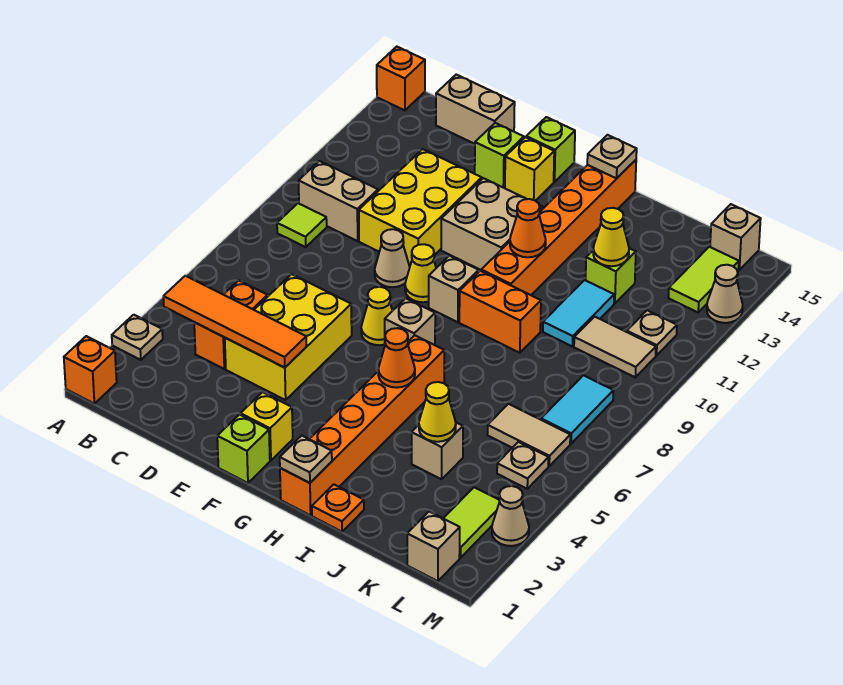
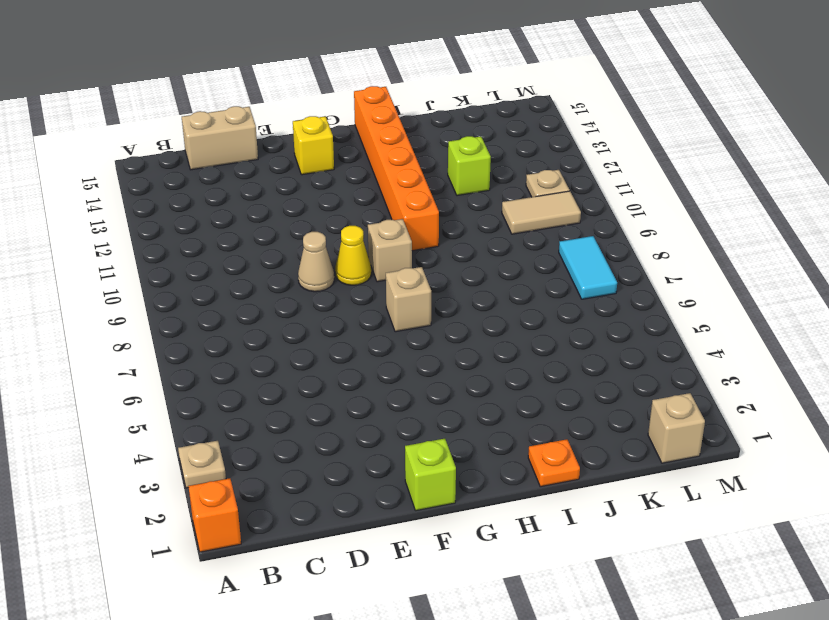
none -> orange brick A15 level 1
none -> lime tile B9 level 1
none -> tan brick B10:C10 level 1
none -> orange brick C4:C5 level 1

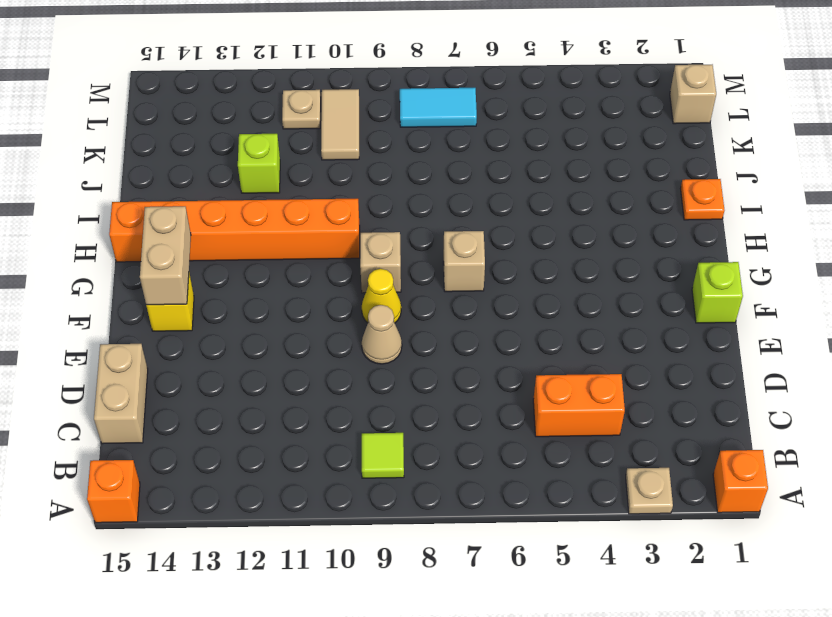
tan brick F14:G14 level 2 -> tan brick B10:C10 level 1
none -> yellow brick D4:E6 level 1
none -> yellow brick D10:E12 level 1
none -> lime brick E14 level 1
none -> yellow brick F2 level 1

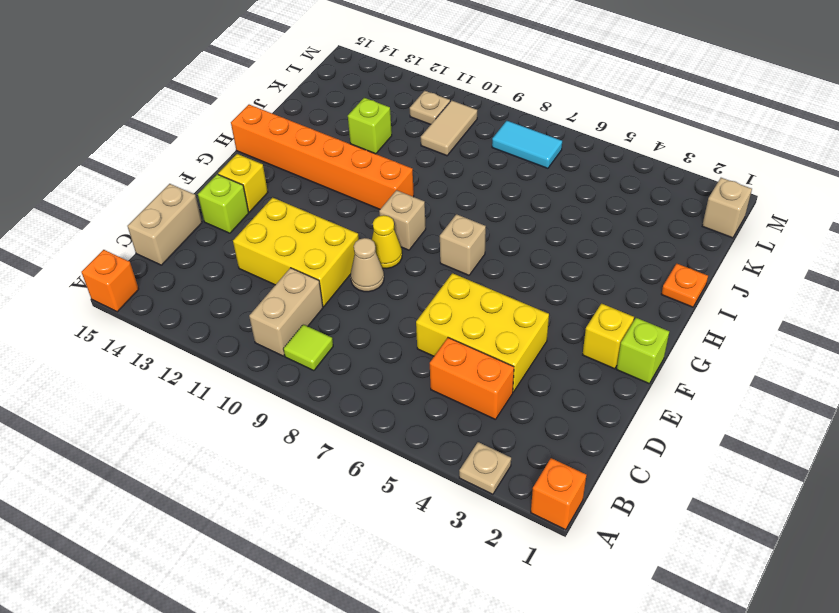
none -> yellow cone F7 level 1
none -> tan brick F11:G12 level 1
none -> lime brick F15 level 1
none -> orange brick H1:H6 level 1

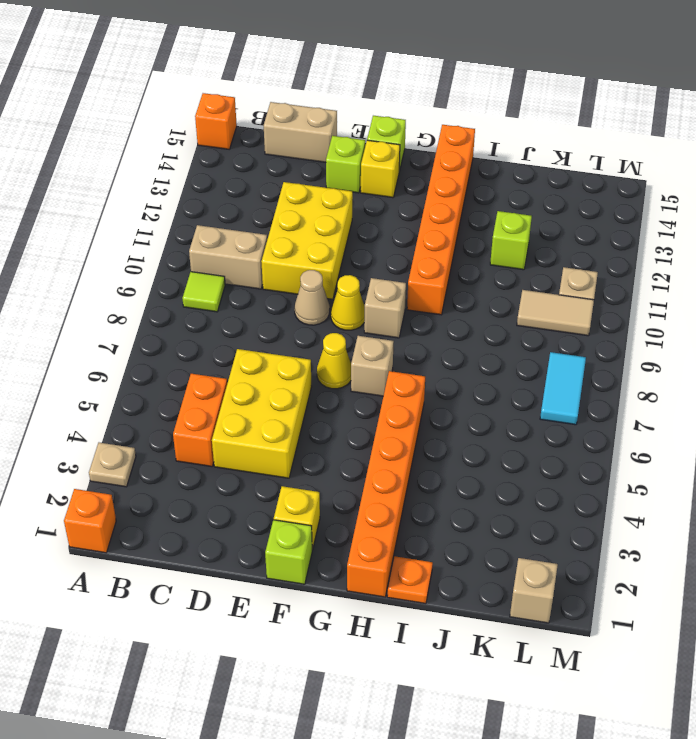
none -> tan brick F11:G12 level 1
none -> orange brick H9:I9 level 1
none -> tan brick J4 level 1
none -> cyan tile J10:J11 level 1

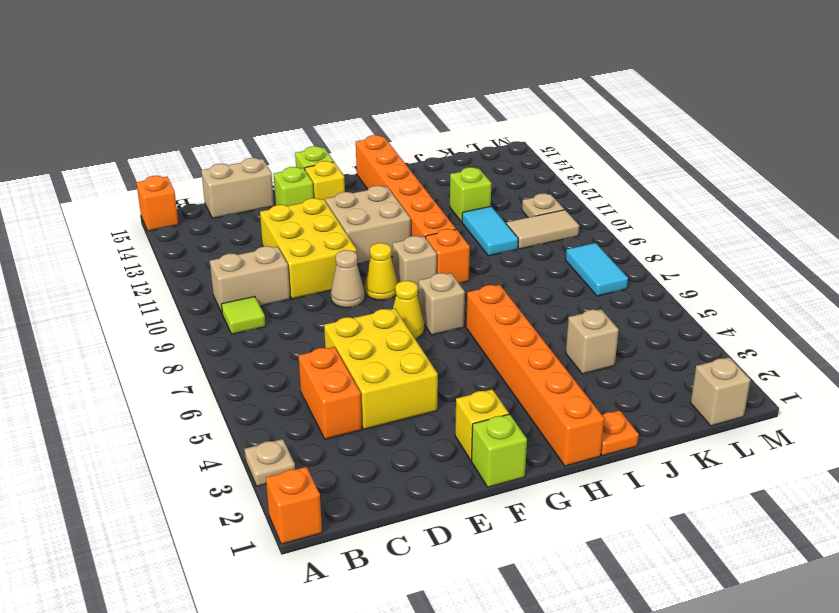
orange brick H9 level 1 -> orange brick H9:I9 level 1
none -> tan tile K6:L6 level 1
none -> lime tile L2:L3 level 1
none -> tan plate L5 level 1
none -> lime tile L13:L14 level 1

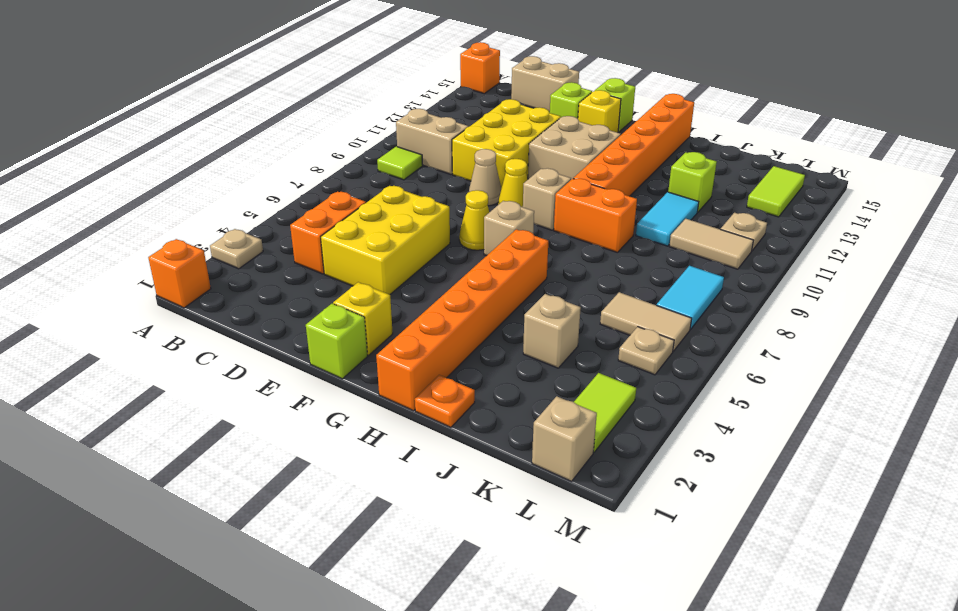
none -> tan brick L15 level 1
none -> tan cone M3 level 1
none -> tan cone M13 level 1
none -> orange tile B4:E4 level 2

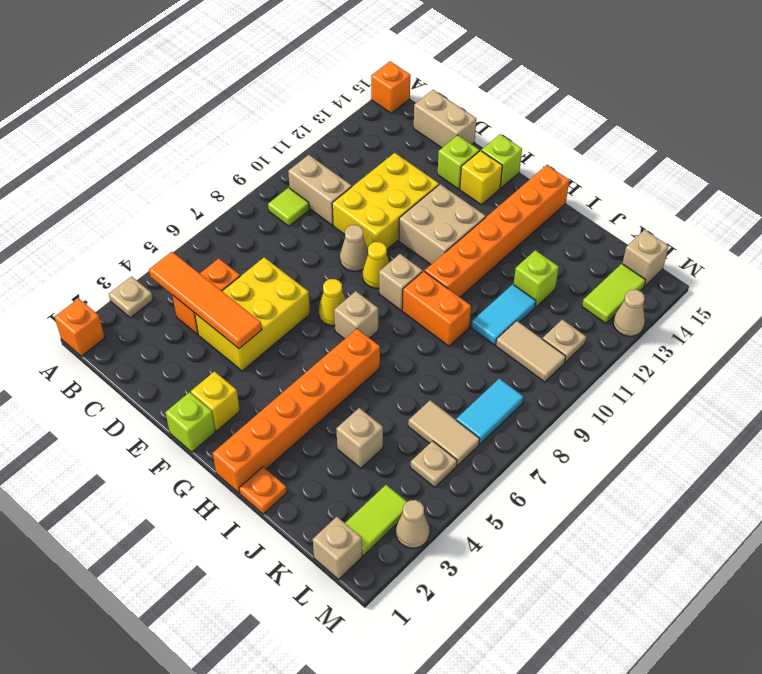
none -> tan plate H1 level 2
none -> orange cone H5 level 2
none -> orange cone H11 level 2
none -> tan plate H15 level 2

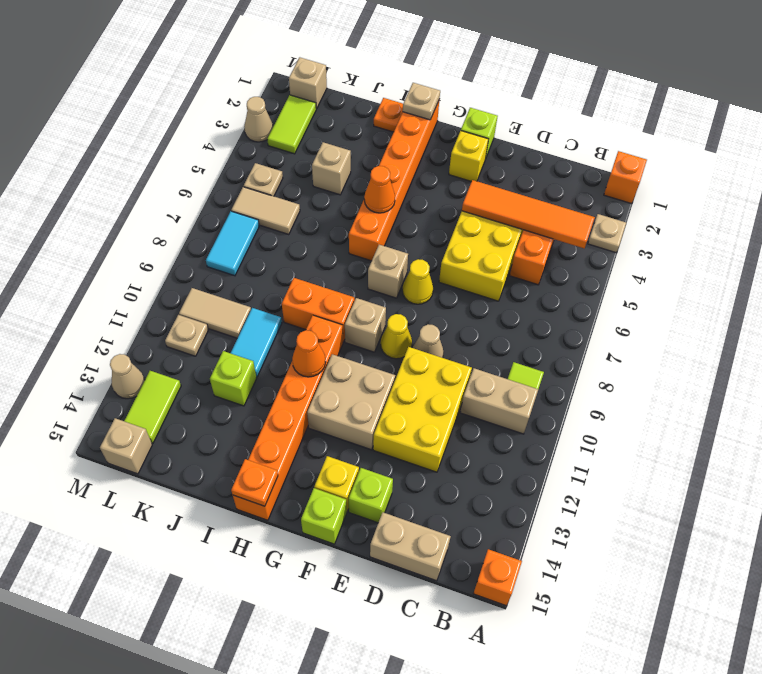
orange plate H15 level 2 -> tan plate H15 level 2
none -> yellow cone J4 level 2
none -> yellow cone J12 level 2

